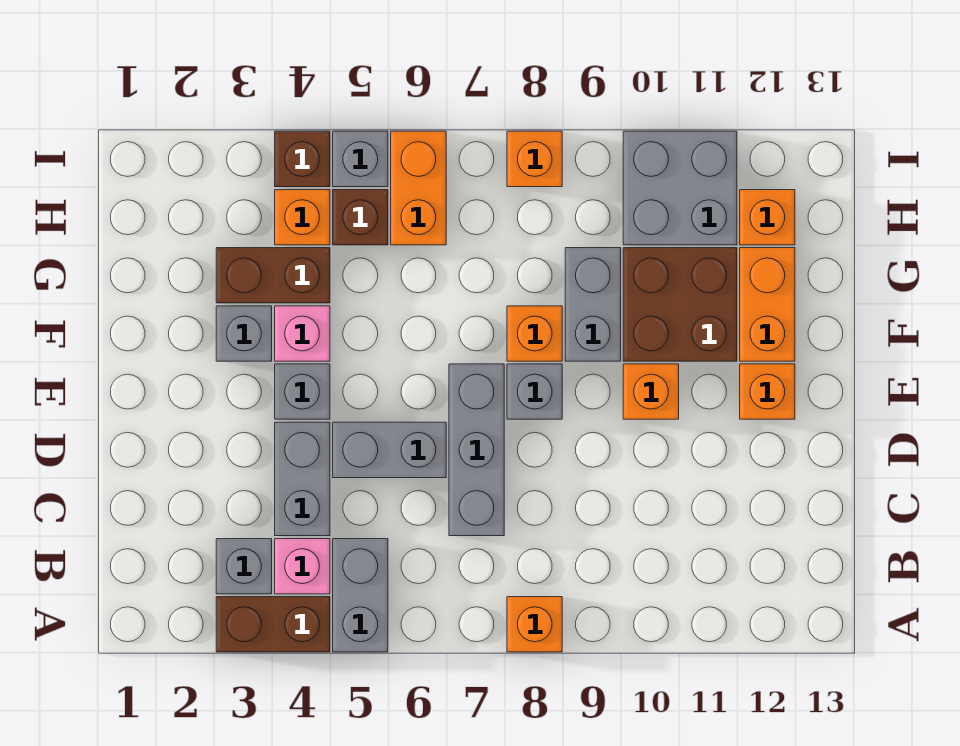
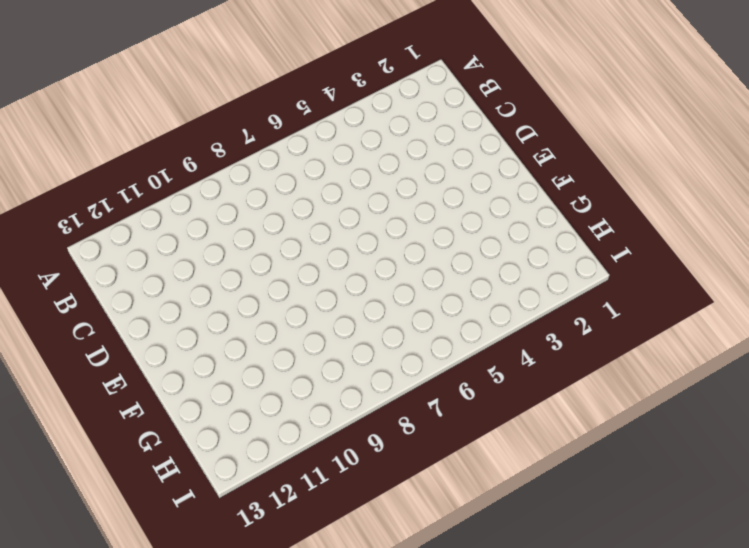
none -> brown brick A3:A4 level 1
none -> grey brick A5:B5 level 1
none -> orange brick A8 level 1

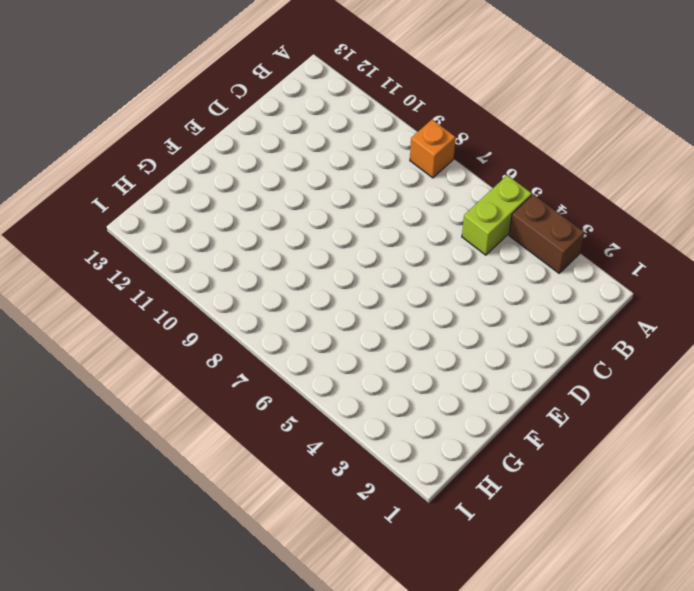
lime brick A5:B5 level 1 -> grey brick A5:B5 level 1
none -> grey brick B3 level 1
none -> pink brick B4 level 1
none -> grey brick C4:D4 level 1

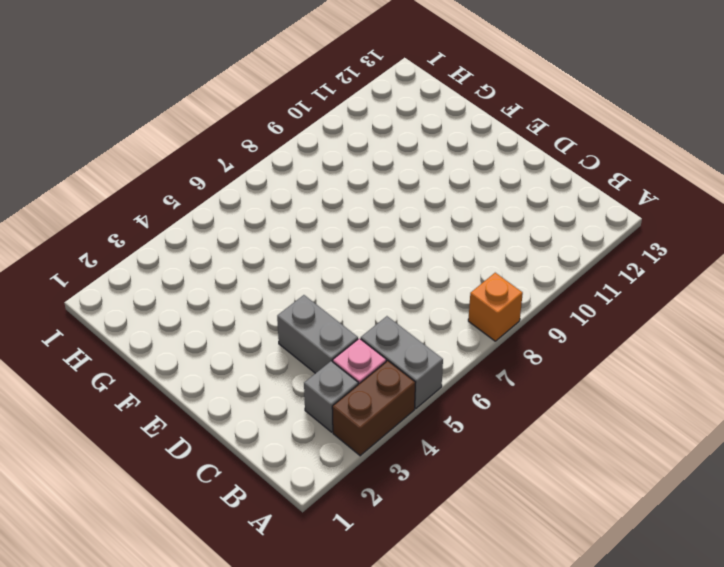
none -> grey brick C7:E7 level 1
none -> grey brick D5:D6 level 1
none -> grey brick E4 level 1

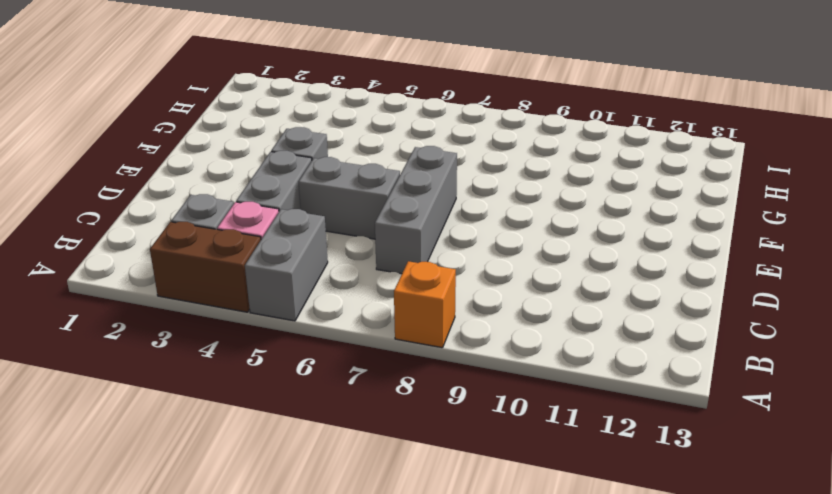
none -> grey brick E8 level 1
none -> orange brick E10 level 1
none -> orange brick E12 level 1

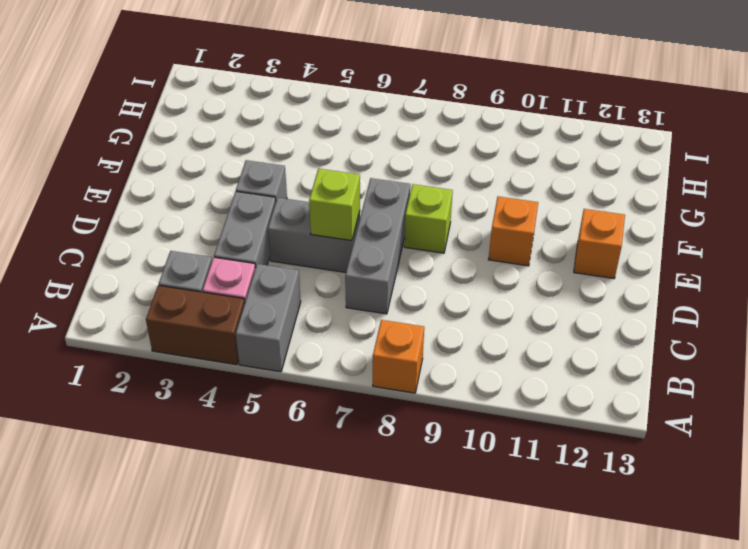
lime brick D6 level 2 -> none
lime brick E8 level 1 -> grey brick E8 level 1
none -> grey brick F3 level 1
none -> pink brick F4 level 1
none -> orange brick F8 level 1

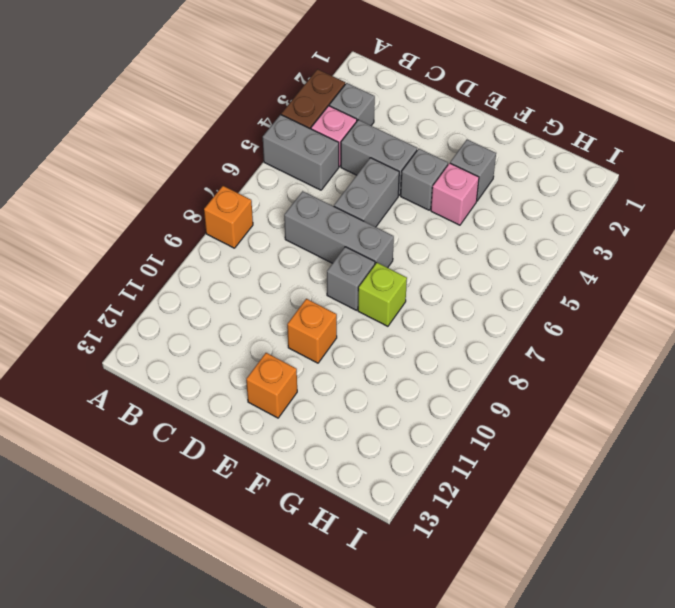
lime brick F8 level 1 -> orange brick F8 level 1
none -> grey brick F9:G9 level 1
none -> brown brick F10:G11 level 1
none -> orange brick F12:G12 level 1

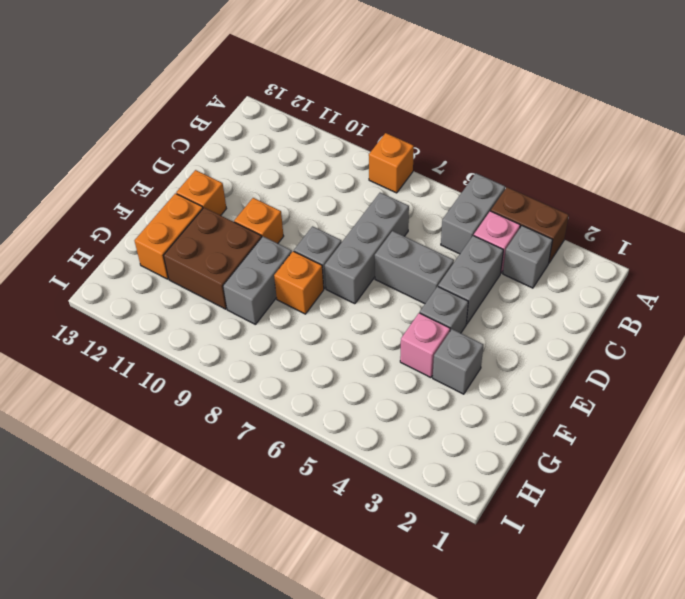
none -> brown brick G3:G4 level 1
none -> orange brick H4 level 1
none -> brown brick H5 level 1

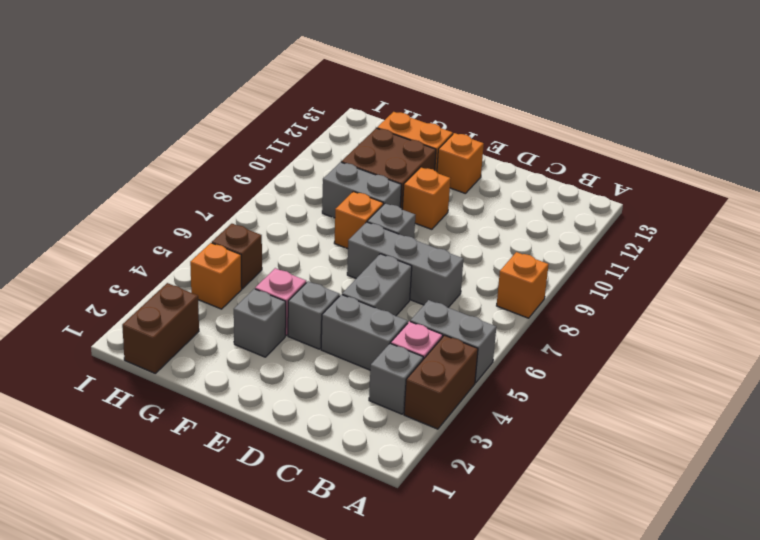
brown brick H1:H2 level 1 -> brown brick G3:G4 level 1
none -> orange brick H6:I6 level 1
none -> grey brick H10:I11 level 1
none -> orange brick H12 level 1

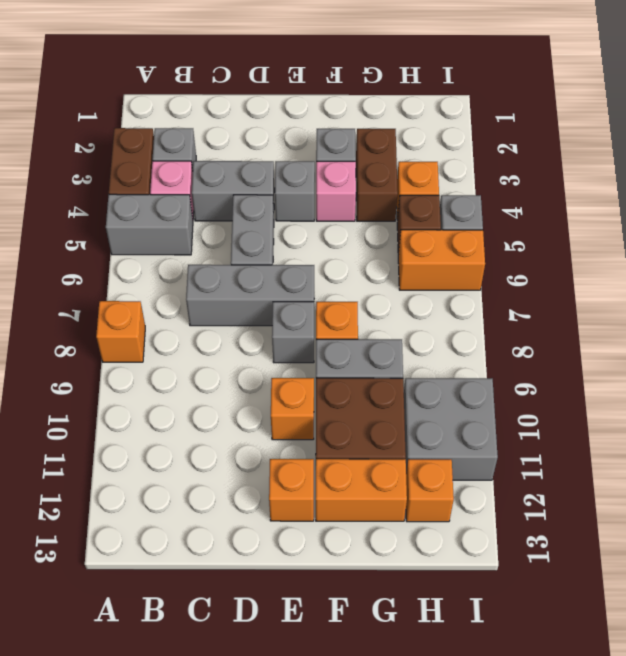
none -> brown brick I4 level 1
none -> orange brick I8 level 1

